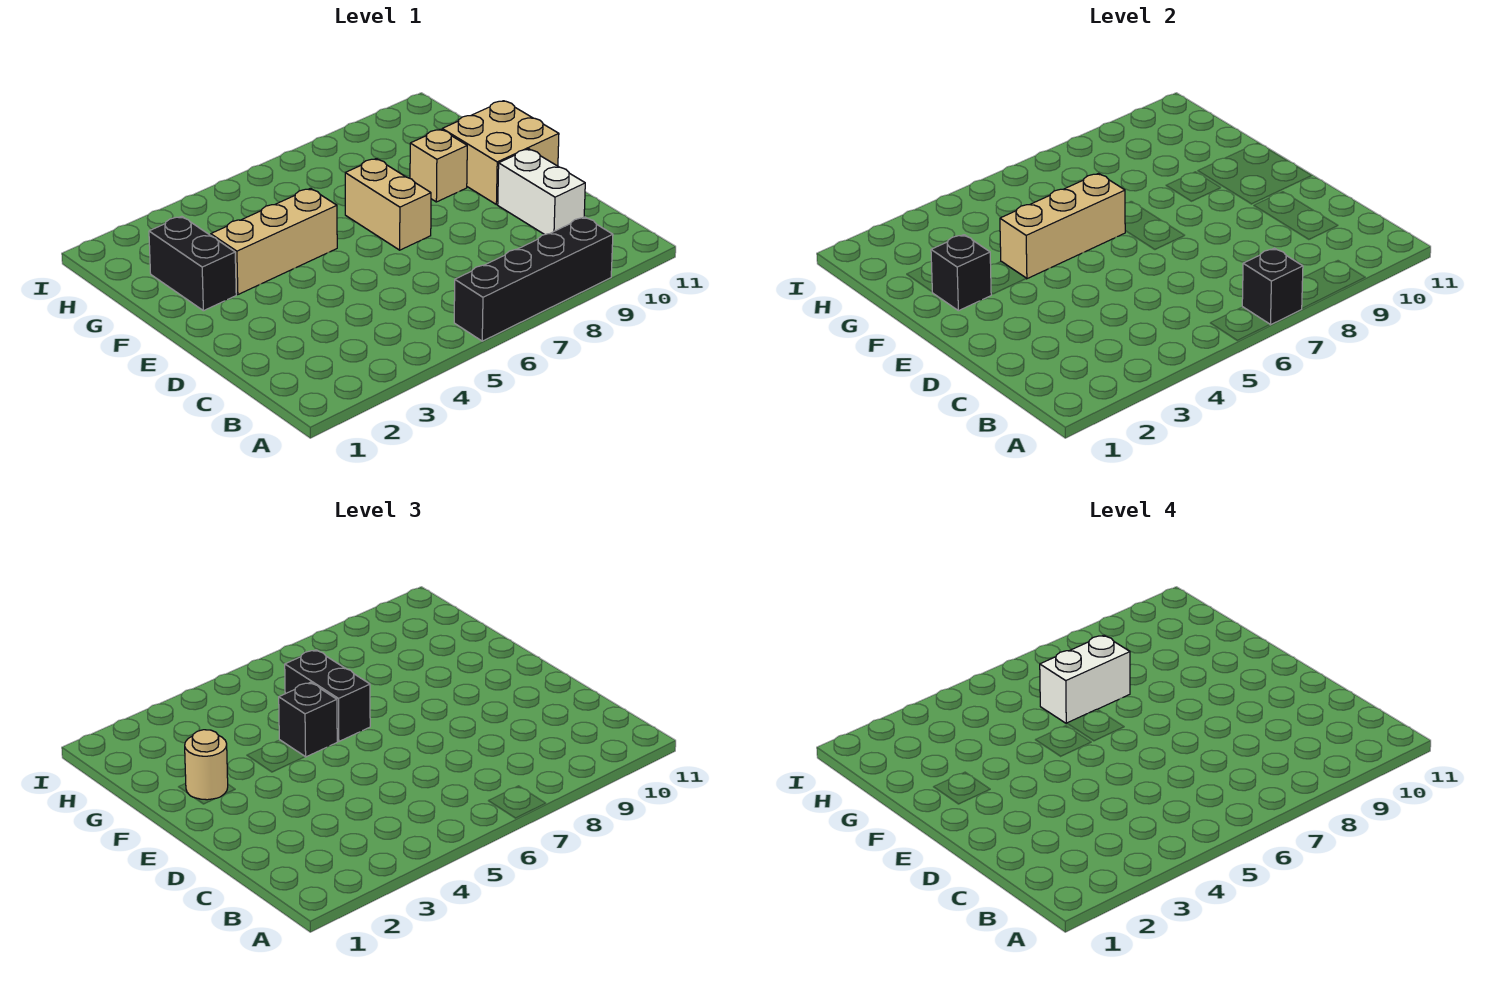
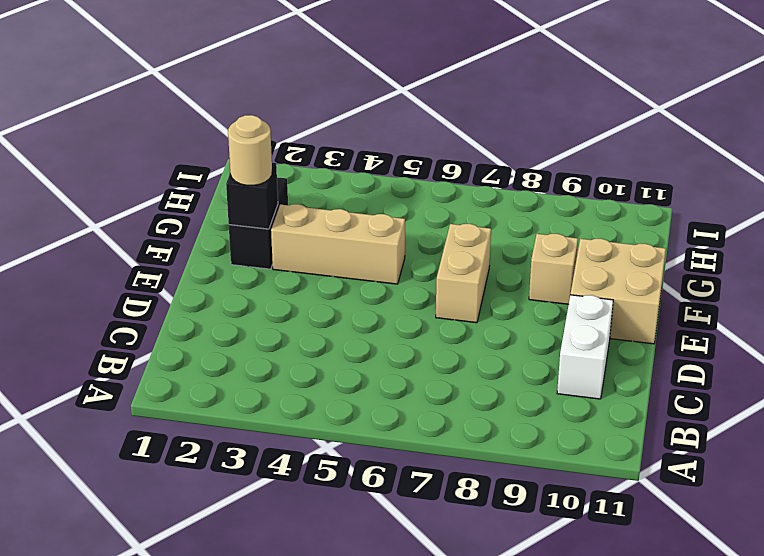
none -> black brick A6:A9 level 1
none -> black brick A7 level 2
none -> tan brick F4:F6 level 2

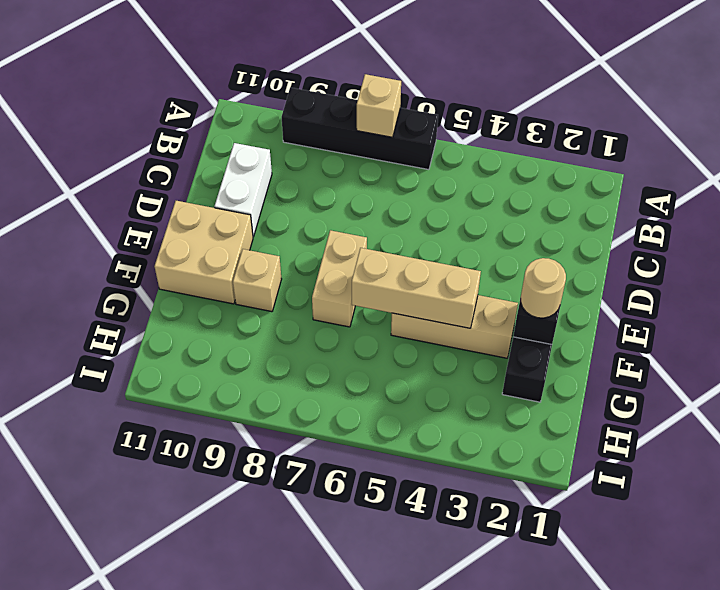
tan brick A7 level 2 -> black brick A7 level 2
none -> black brick F5 level 3
none -> black brick F6:G6 level 3
none -> white brick G6:G7 level 4

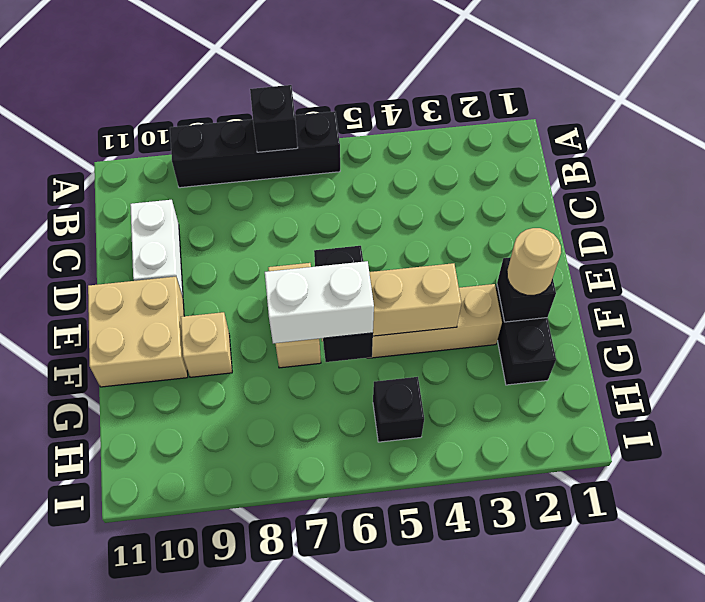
black brick H5 level 1 -> black brick F5 level 3

